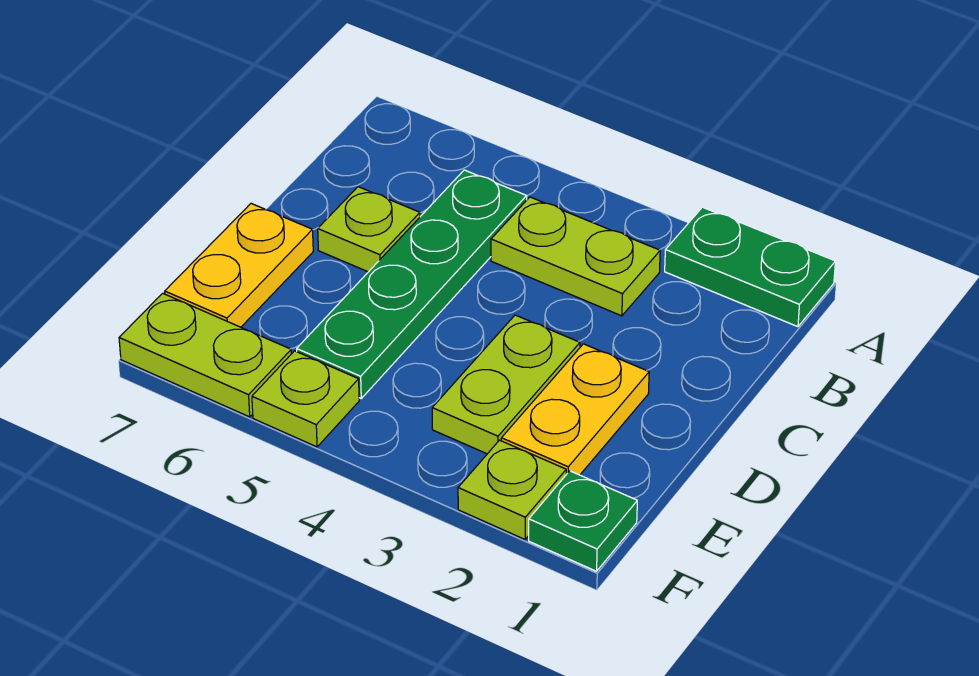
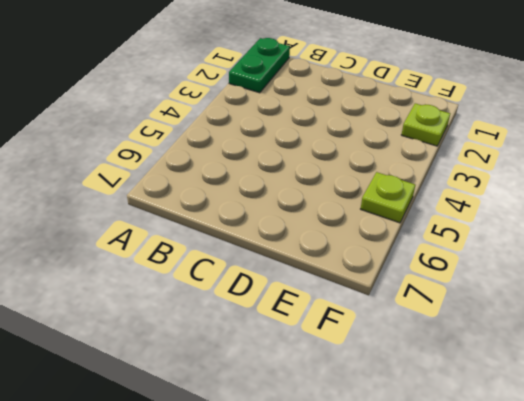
none -> lime plate B3:B4 level 1
none -> green plate B5:E5 level 1

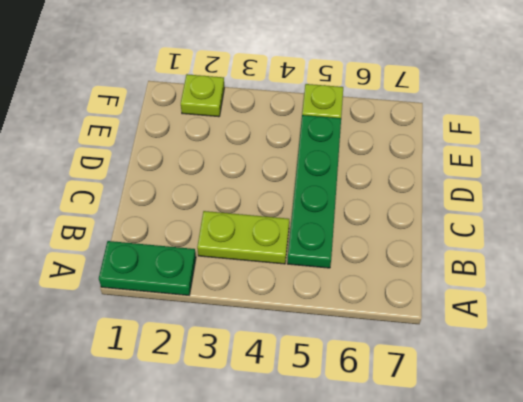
none -> lime plate C6 level 1
none -> yellow plate D2:E2 level 1

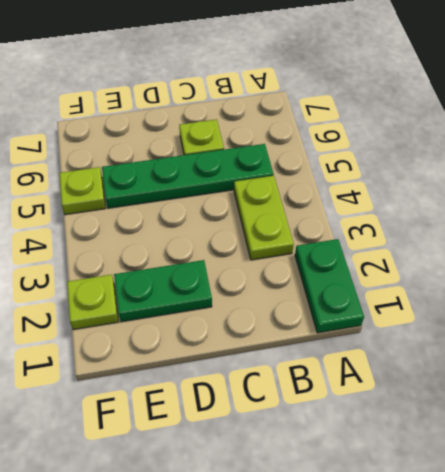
green plate D2:E2 level 1 -> yellow plate D2:E2 level 1
none -> lime plate D3:E3 level 1
none -> yellow plate D7:E7 level 1

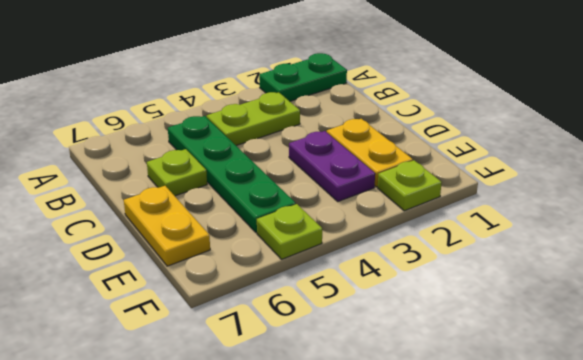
purple plate D3:E3 level 1 -> lime plate D3:E3 level 1
none -> green plate F1 level 1
none -> lime plate F6:F7 level 1

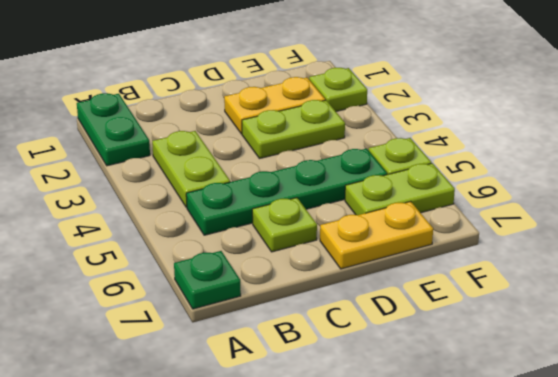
green plate A7 level 1 -> green plate F1 level 1
lime plate E6:F6 level 1 -> lime plate F6:F7 level 1

